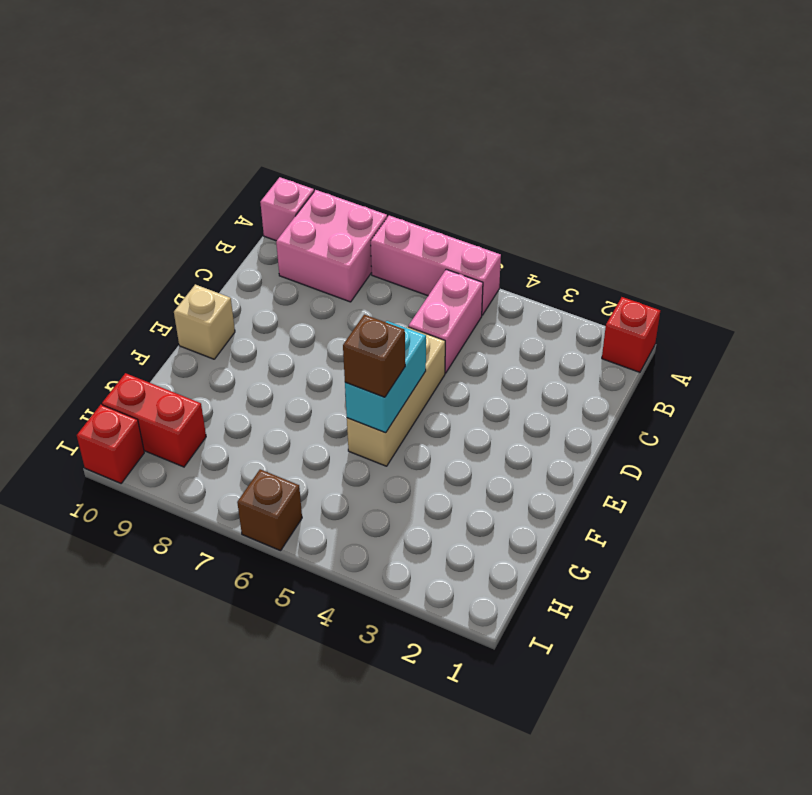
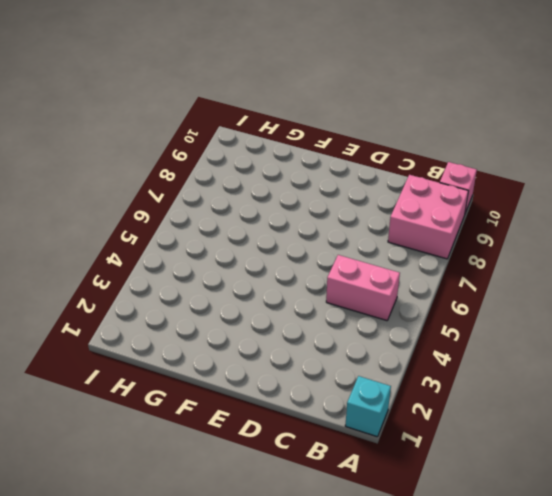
cyan brick A1 level 1 -> red brick A1 level 1
none -> pink brick A5:A7 level 1
none -> tan brick D5:F5 level 1
none -> tan brick E10 level 1

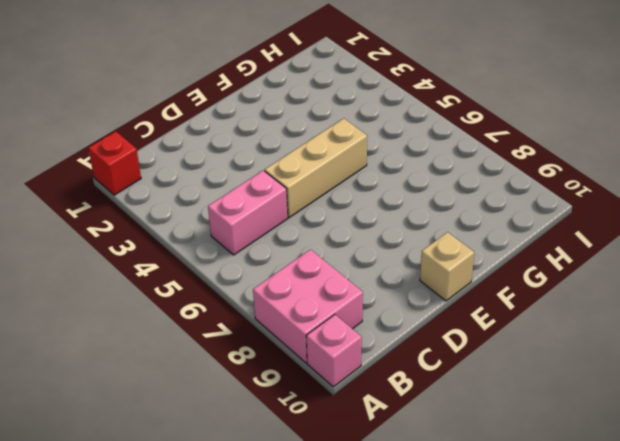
none -> pink brick A5:A7 level 1
none -> red brick H9:H10 level 1
none -> brown brick I6 level 1

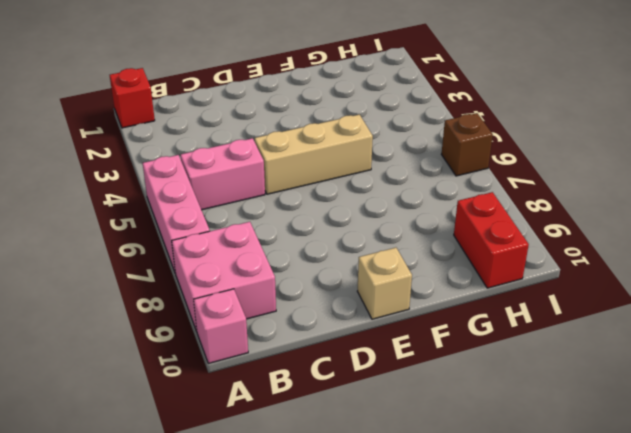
none -> red brick I10 level 1
none -> cyan brick E5:F5 level 2
none -> brown brick F5 level 3

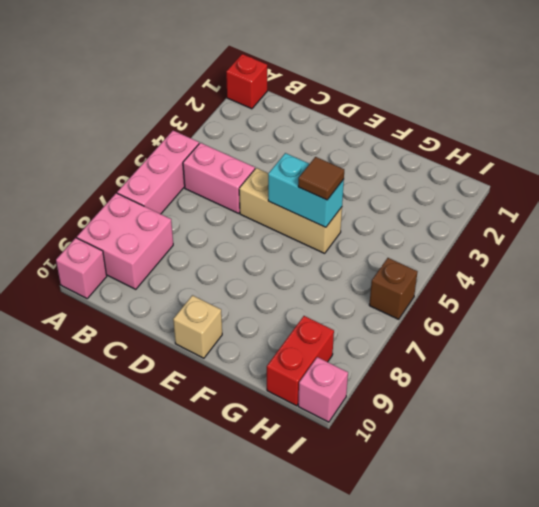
brown tile F5 level 3 -> brown brick F5 level 3
pink brick I10 level 1 -> red brick I10 level 1

